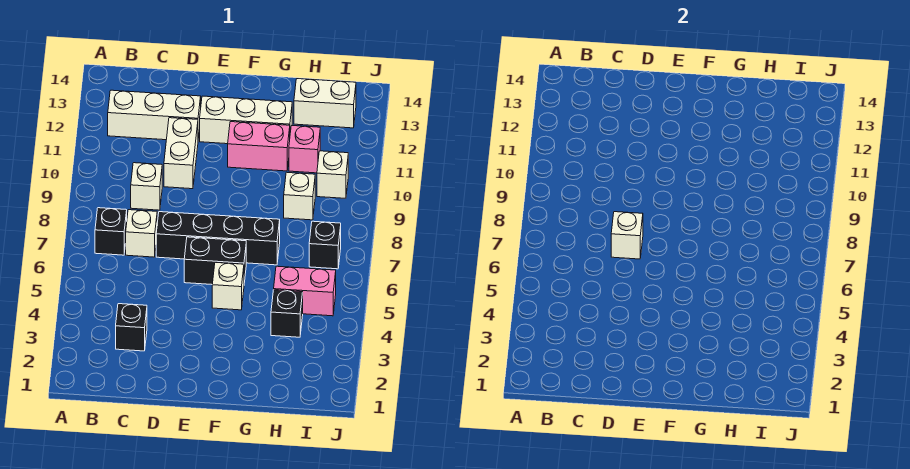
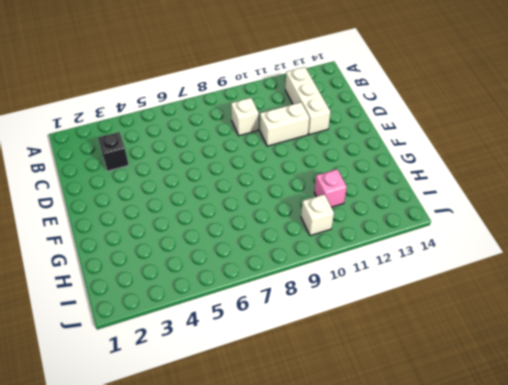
none -> black brick B7 level 1
none -> white brick C7 level 1
none -> black brick D7:G7 level 1

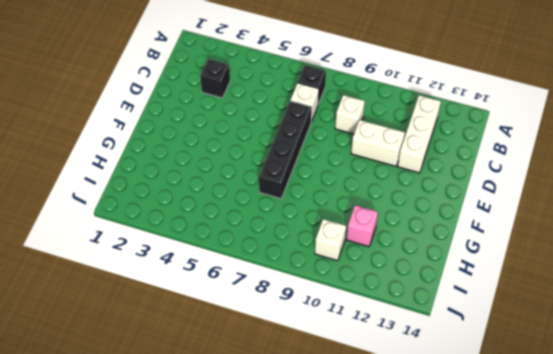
none -> black brick E6:F6 level 1
none -> white brick E12:G12 level 1
none -> white brick F5 level 1

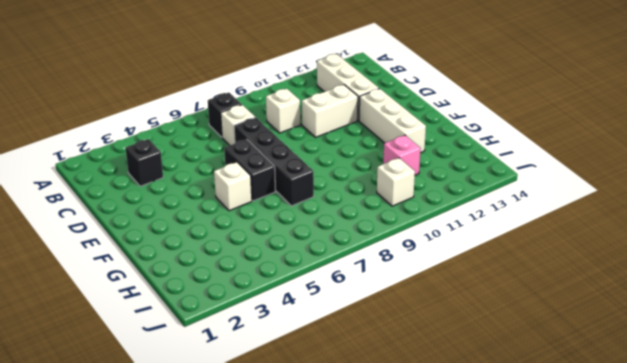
none -> pink brick F11:G11 level 1
none -> black brick H4 level 1
none -> pink brick H5:I5 level 1

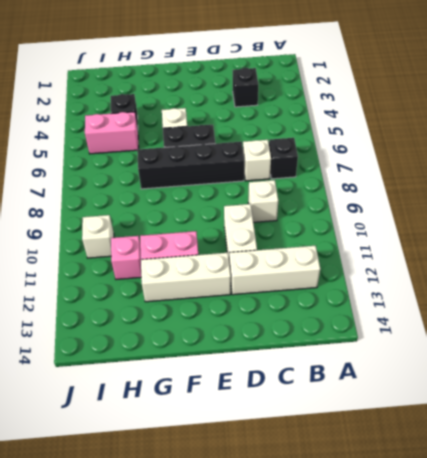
none -> white brick H9 level 1
none -> white brick H13:I13 level 1
none -> black brick I7 level 1

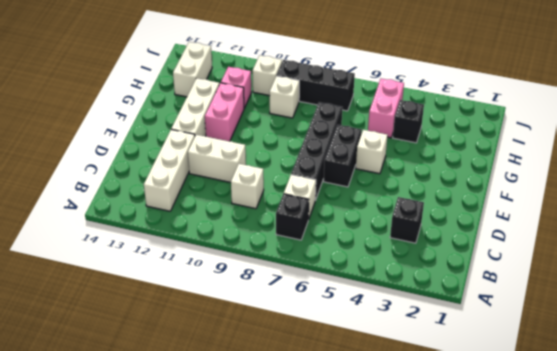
black brick I7:I9 level 1 -> black brick I7 level 1
none -> white brick D7 level 2

